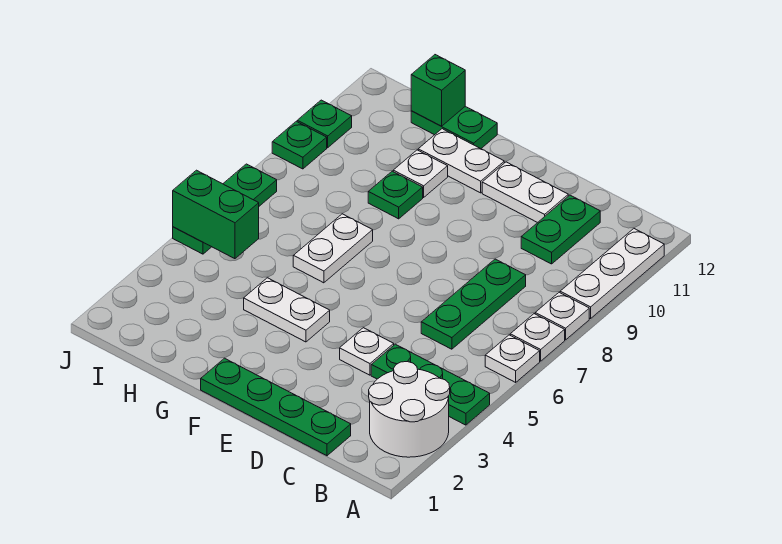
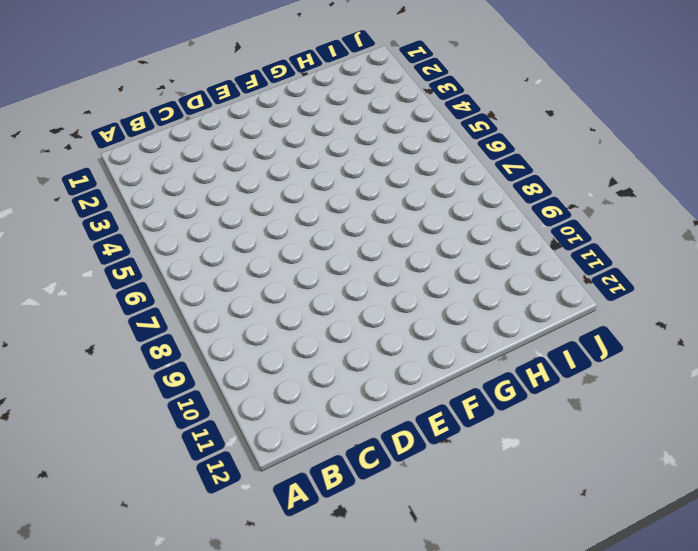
none -> white round brick A2:B3 level 1
none -> green plate A4:C4 level 1
none -> white plate A6 level 1

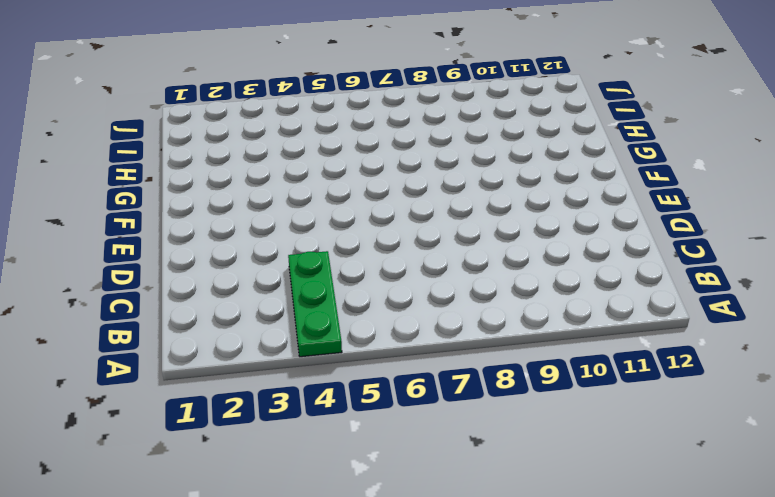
none -> white round brick A2:B3 level 1
none -> white plate A6 level 1
none -> white plate A7 level 1

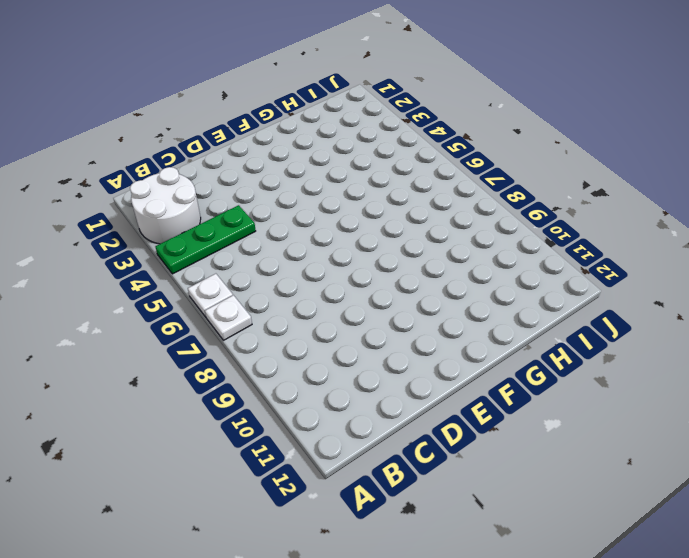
none -> white plate A8 level 1
none -> white plate A9:A11 level 1
none -> green plate C1:F1 level 1

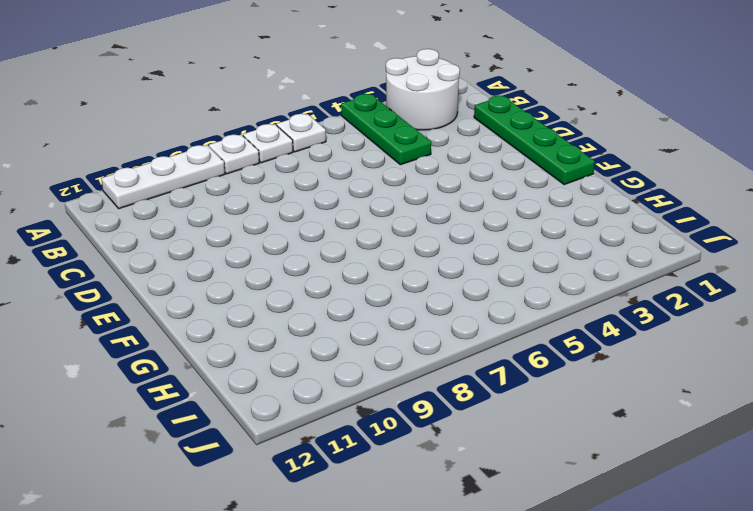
none -> green plate C6:C8 level 1
none -> green plate C10:C11 level 1
none -> white plate D4 level 1

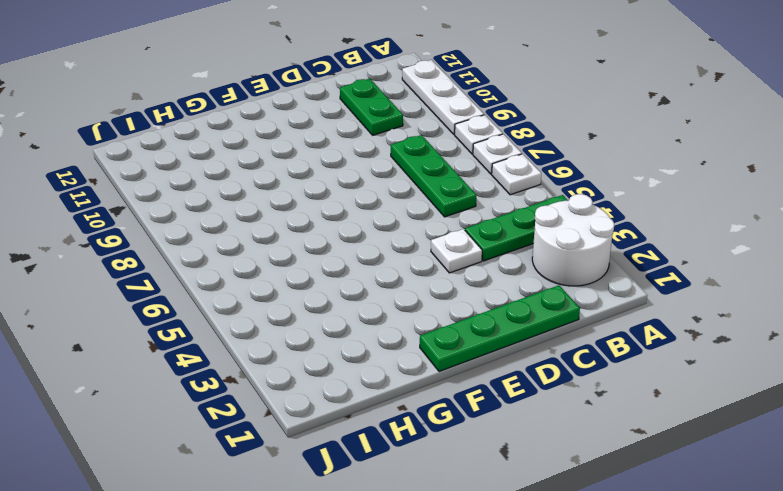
none -> white plate D11:E11 level 1
none -> white plate F4:G4 level 1
none -> white plate F11:G11 level 1

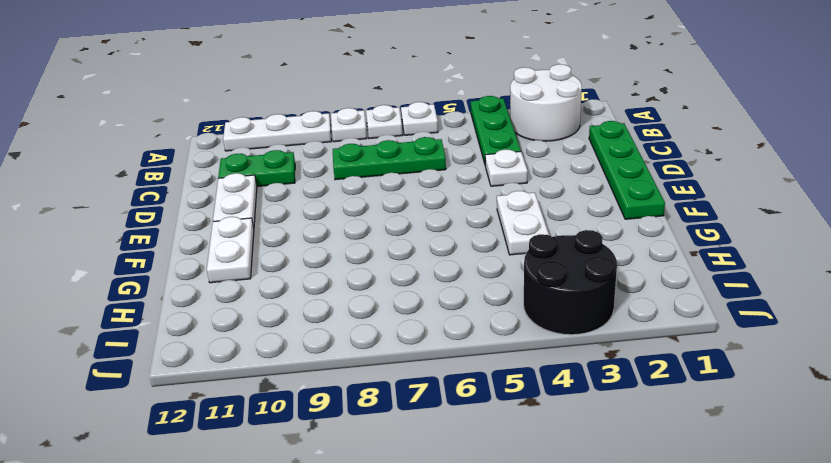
black round brick I3:J4 level 1 -> none
none -> white plate G6:G7 level 1
none -> green plate G9 level 1
none -> white plate G10 level 1

